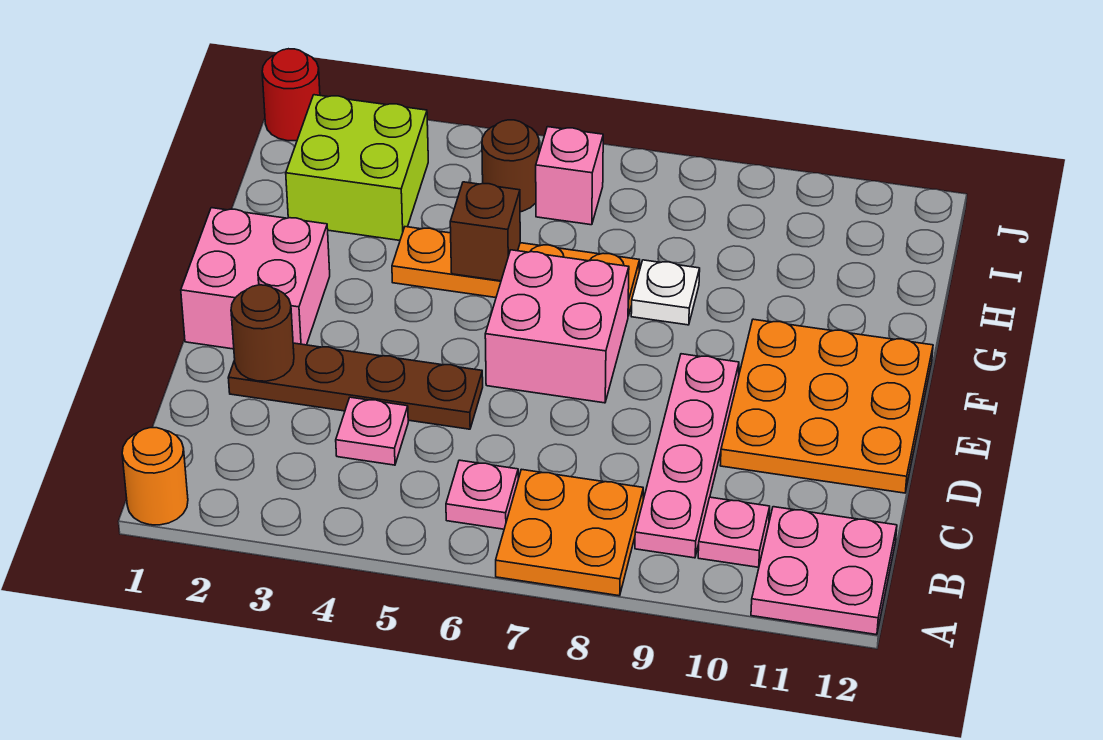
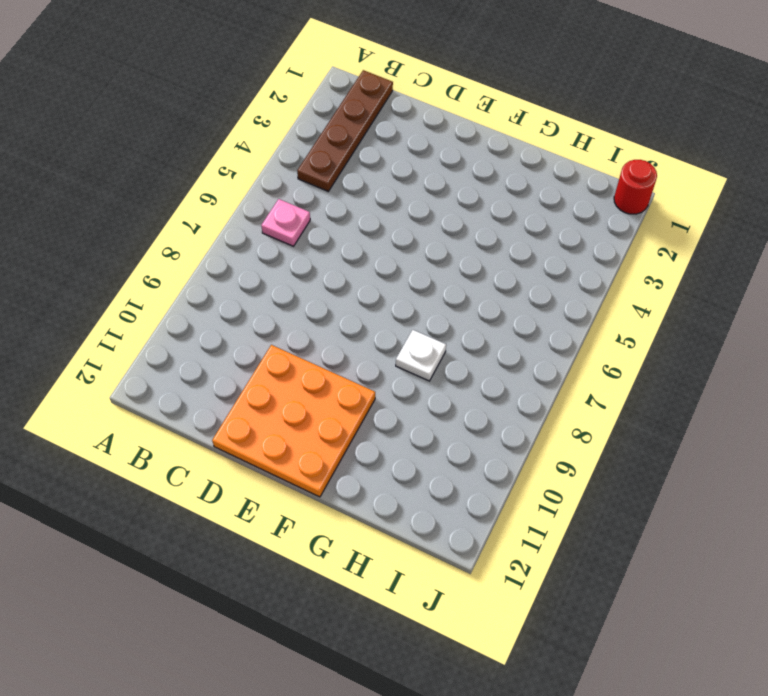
brown plate B1:B4 level 1 -> brown plate D2:D5 level 1
none -> orange round brick A1 level 1
none -> orange plate A7:B8 level 1
none -> pink plate A11:B12 level 1

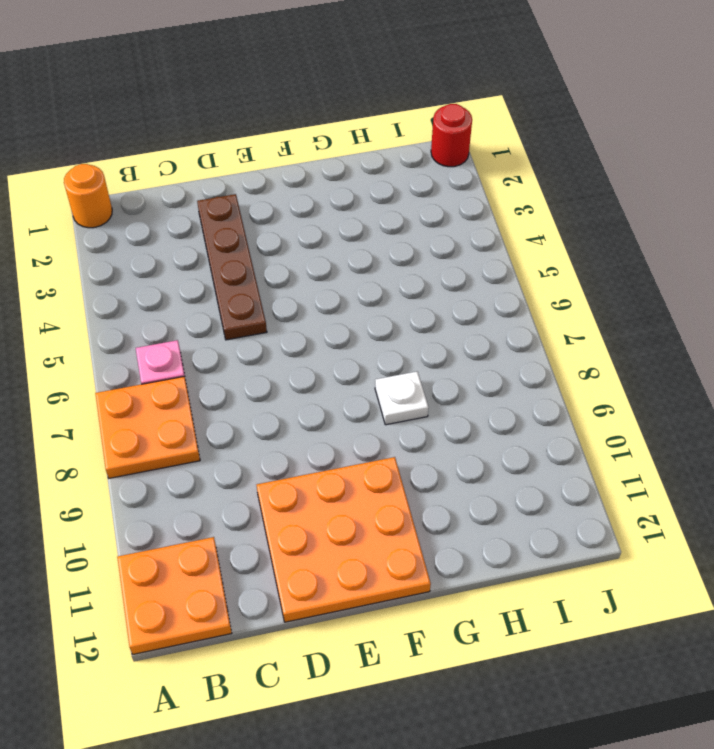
orange plate A11:B12 level 1 -> pink plate A11:B12 level 1
none -> pink plate B9:E9 level 1
none -> pink plate B10 level 1
none -> pink plate C4 level 1

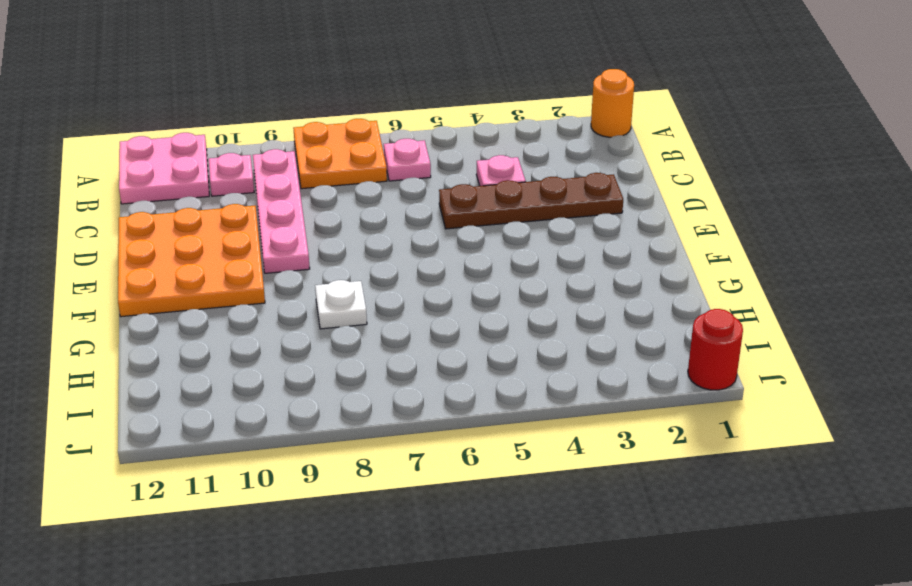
none -> pink brick E1:F2 level 1
none -> pink brick E6:F7 level 1
none -> orange plate G4:G7 level 1

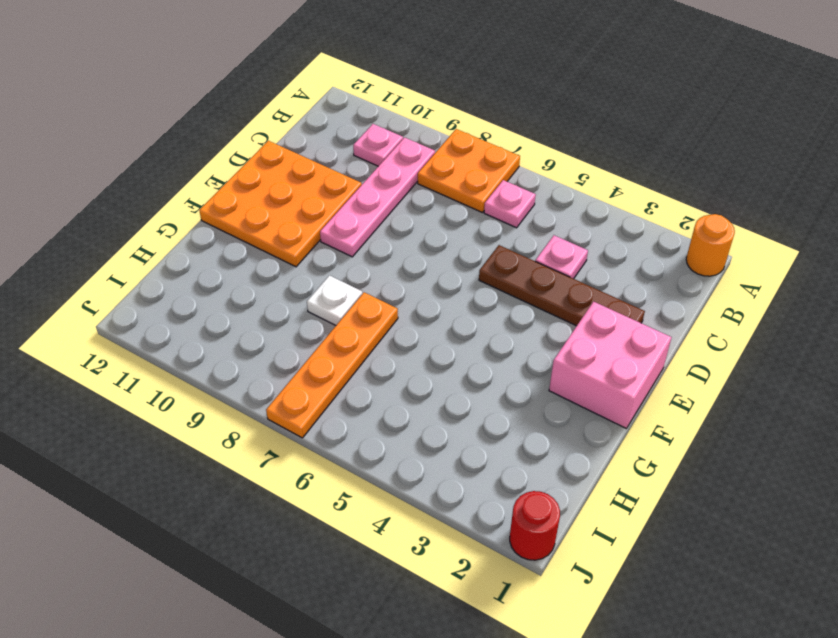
orange plate G7:J7 level 1 -> orange plate G4:G7 level 1
none -> pink plate A11:B12 level 1
none -> pink brick E6:F7 level 1
none -> lime brick H2:I3 level 1

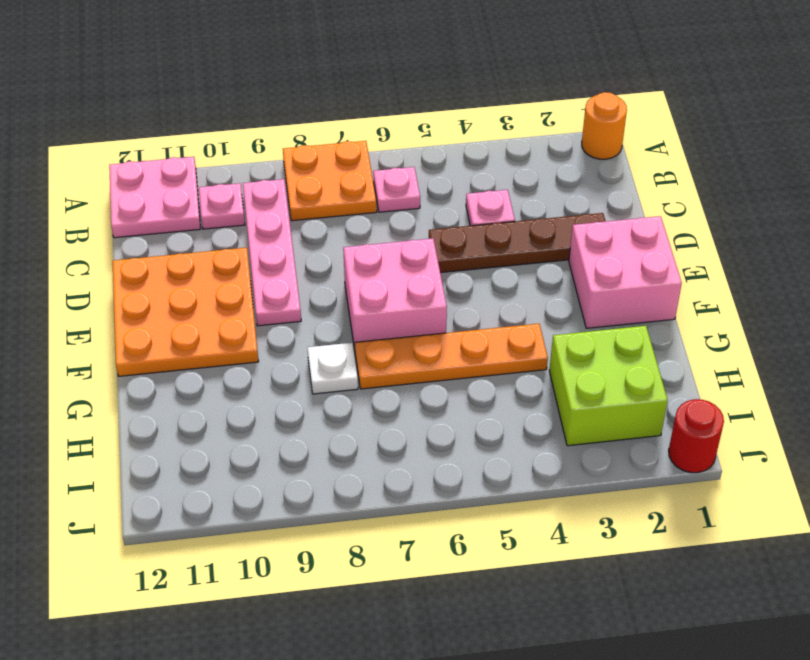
none -> brown round brick I5 level 1
none -> pink brick I6 level 1
none -> brown round brick D2 level 2

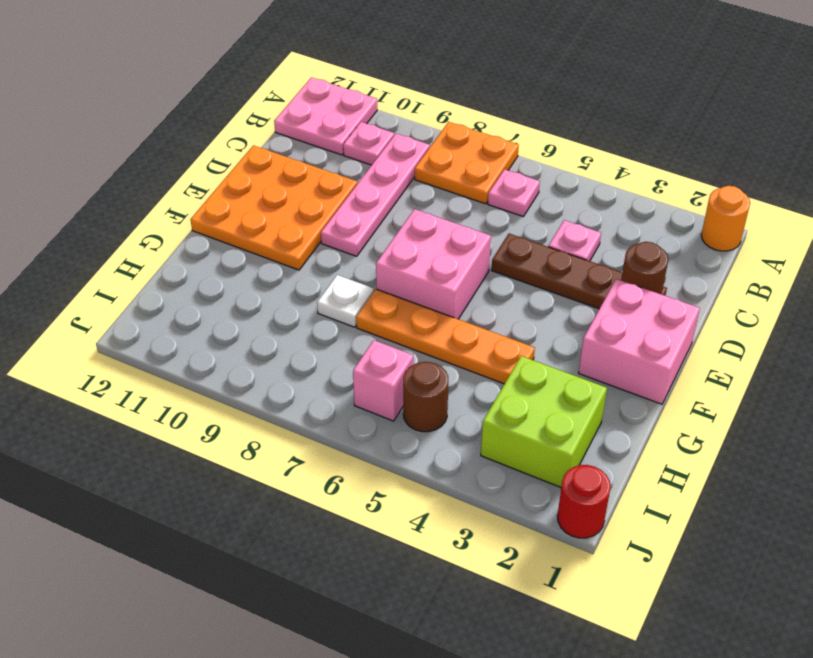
none -> brown brick G5 level 2

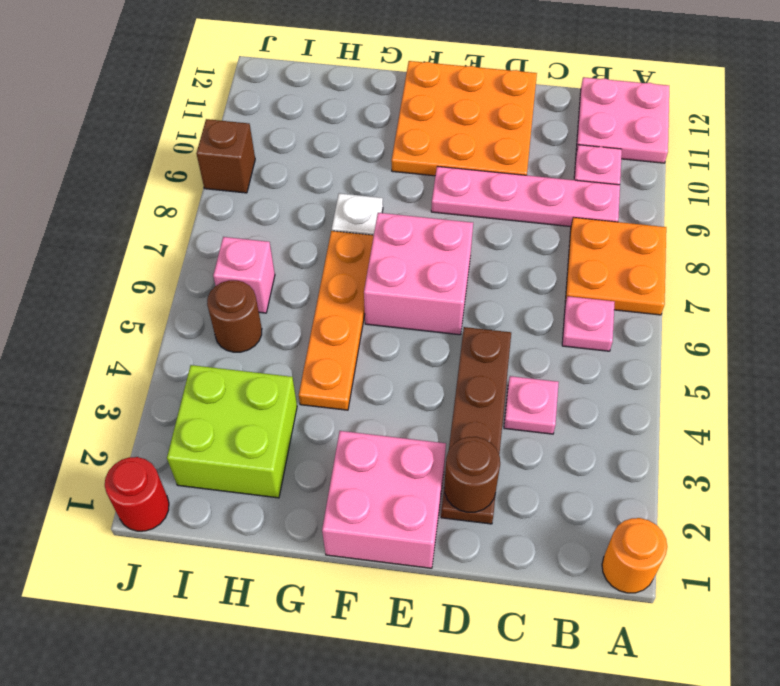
brown brick J9 level 1 -> brown brick G5 level 2

